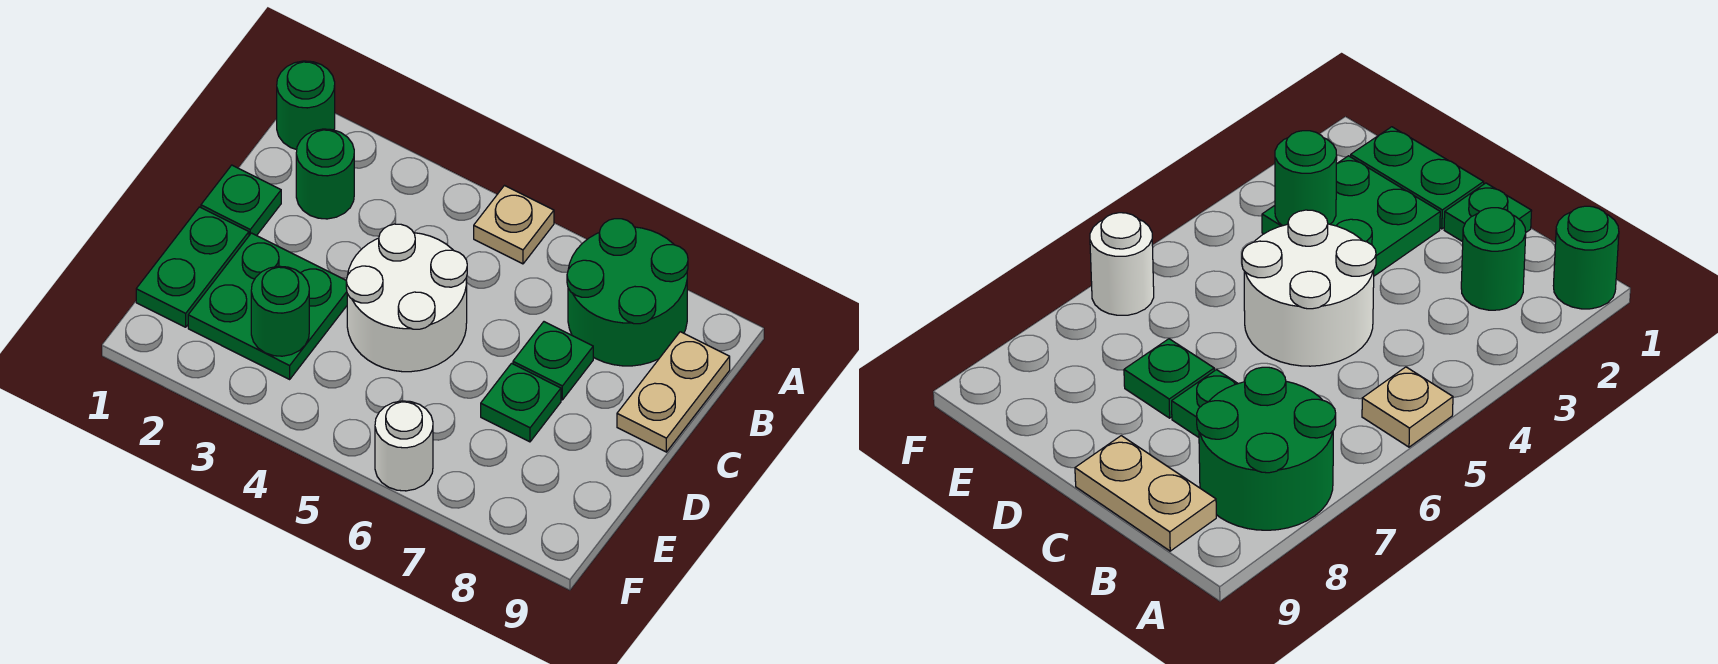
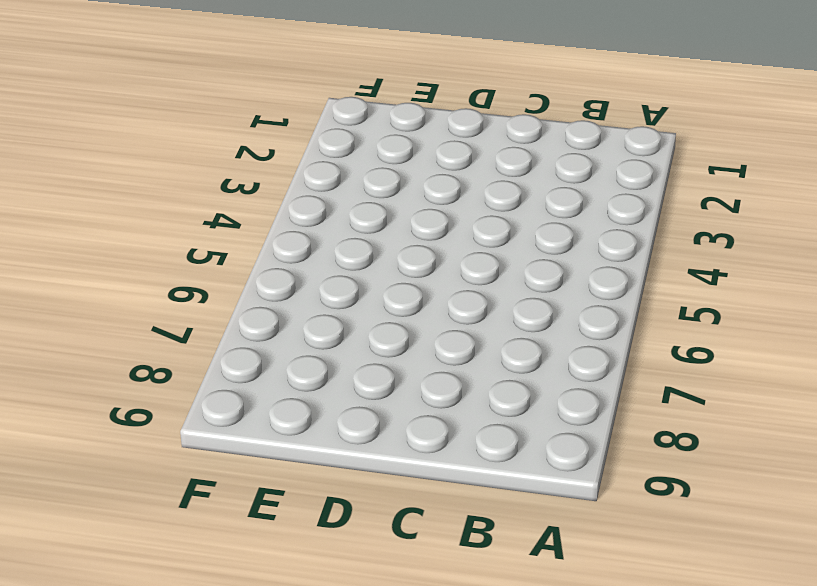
none -> green round brick A1 level 1
none -> tan plate A5 level 1
none -> green round brick A7:B8 level 1

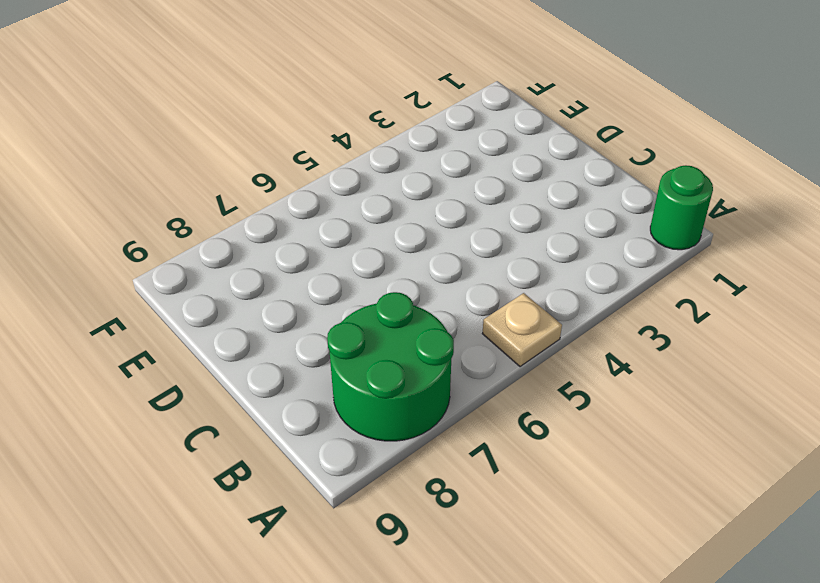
none -> green round brick B2 level 1
none -> tan plate B9:C9 level 1
none -> green plate C1 level 1

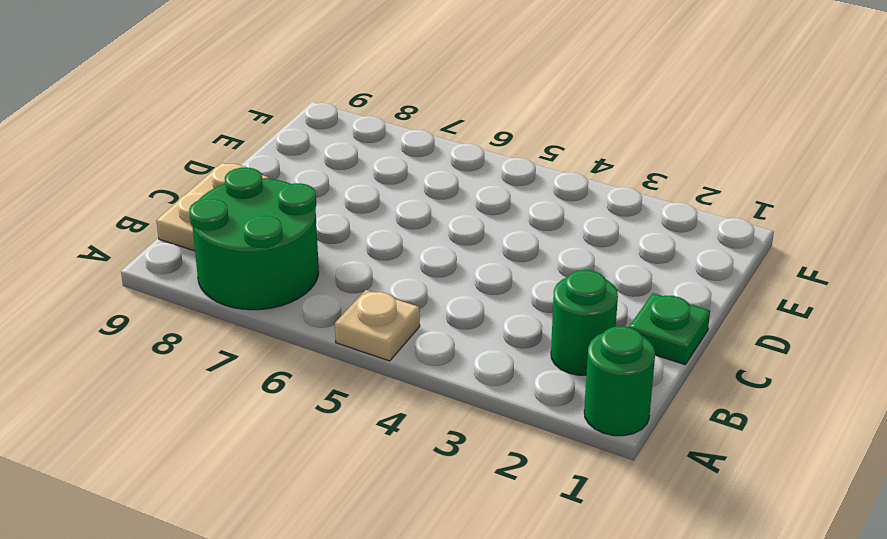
none -> white round brick C4:D5 level 1
none -> green plate C7 level 1
none -> green plate D1:E1 level 1

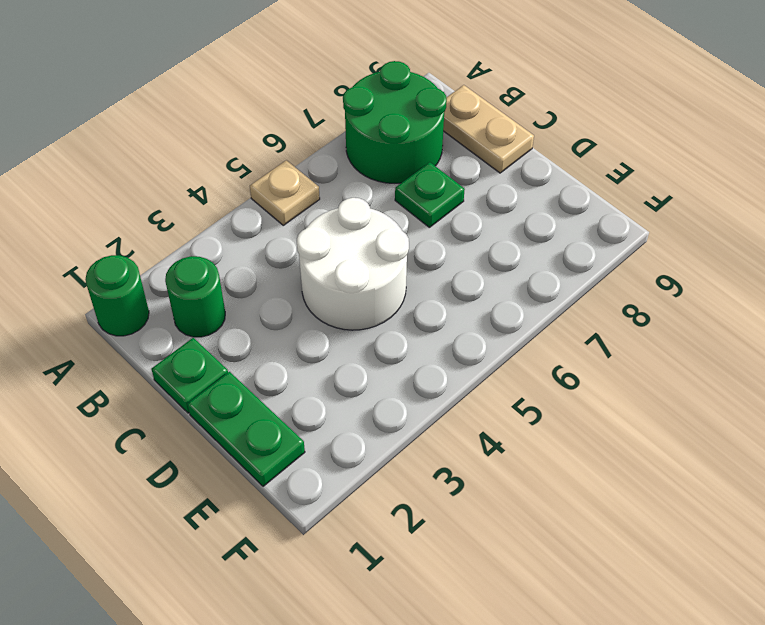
none -> green plate D2:E3 level 1
none -> green plate D7 level 1
none -> white round brick F6 level 1

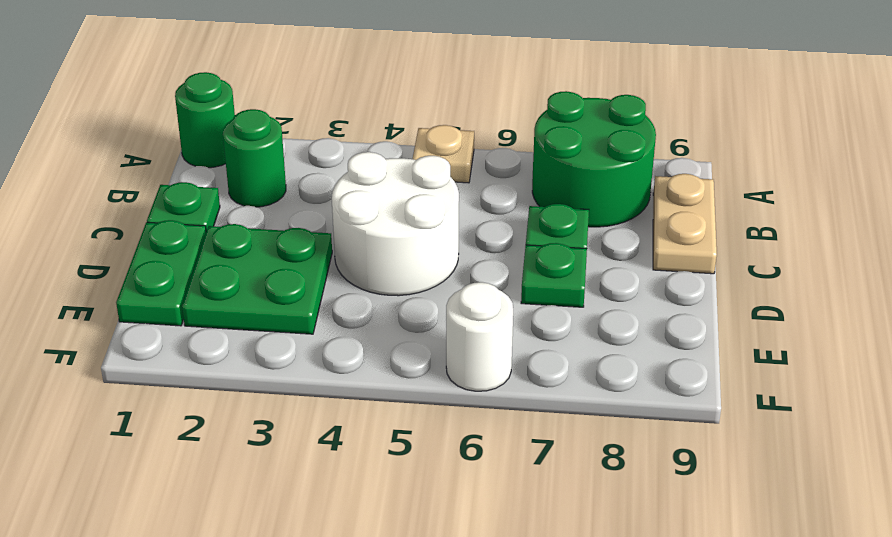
none -> green round brick E3 level 2

